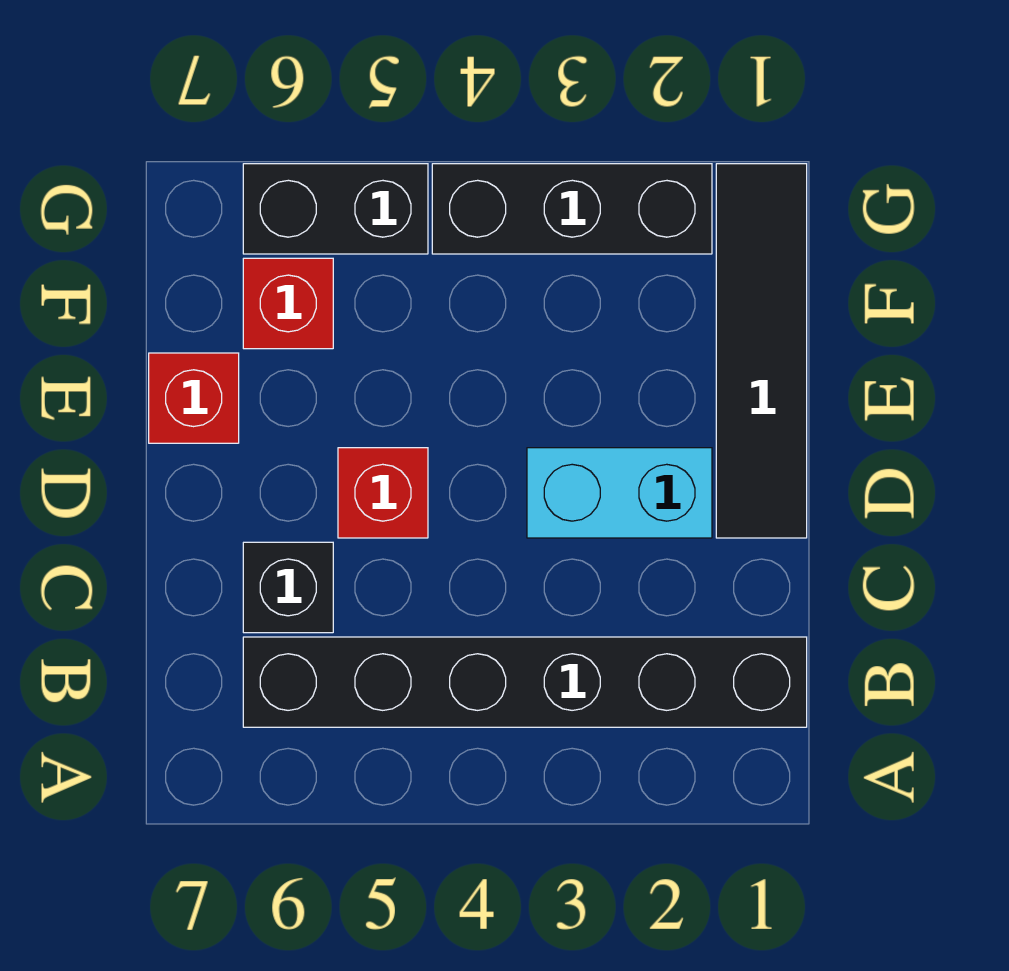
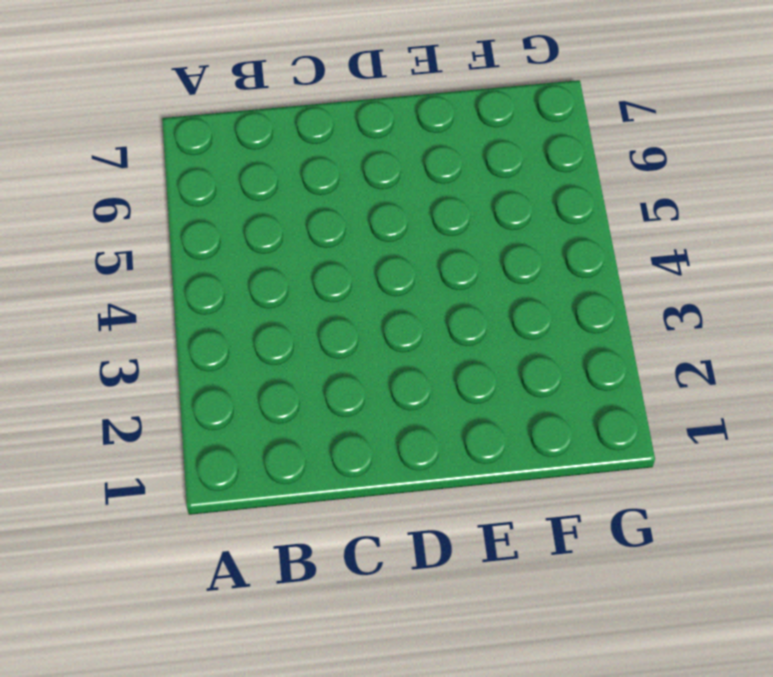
none -> black brick B1:B6 level 1
none -> black brick C6 level 1

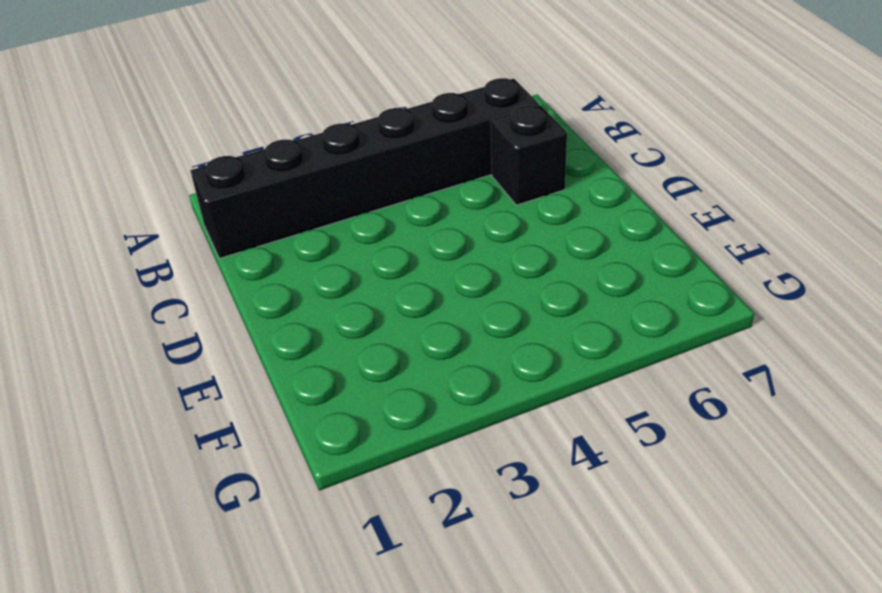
none -> black tile D1:G1 level 1
none -> cyan brick D2:D3 level 1

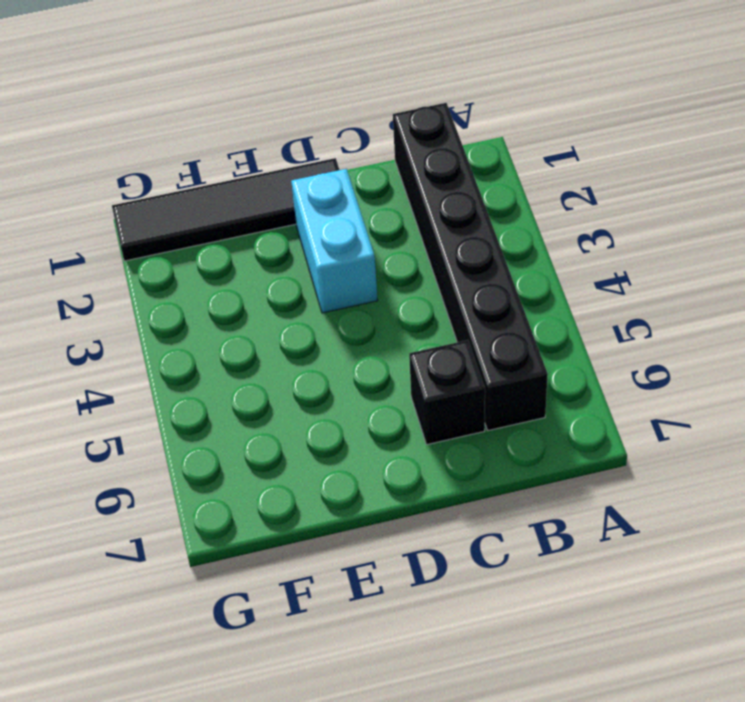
none -> red brick D5 level 1
none -> red brick E7 level 1

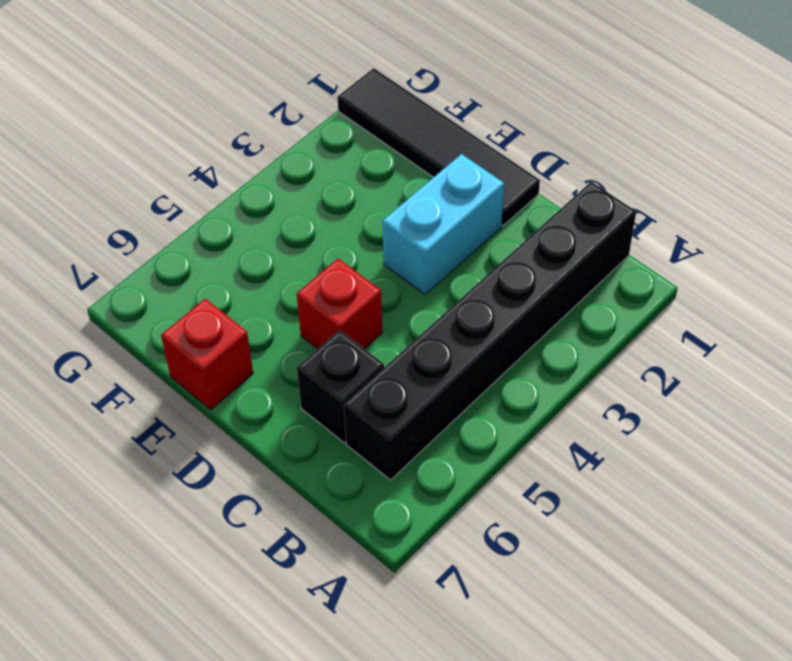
none -> red brick F6 level 1
none -> black brick G2:G4 level 1

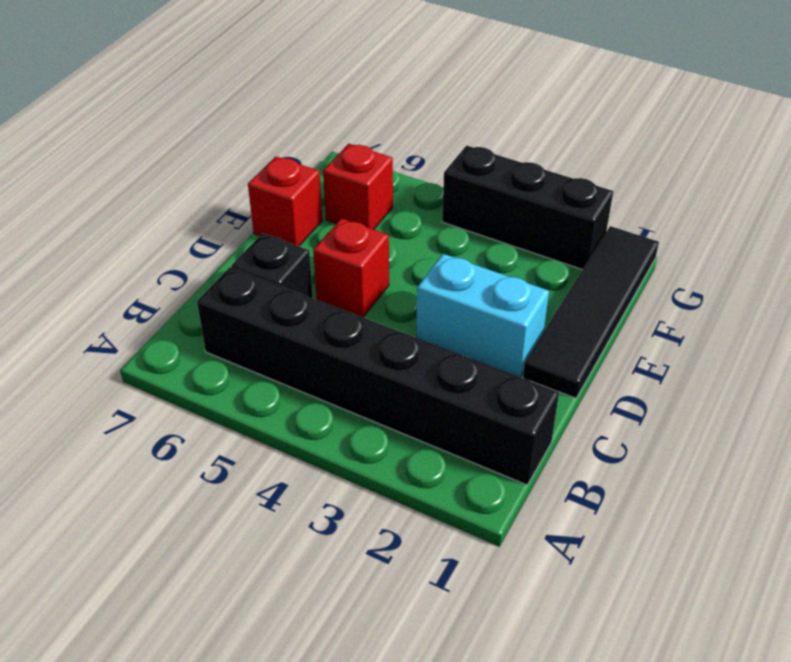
none -> black brick G5:G6 level 1

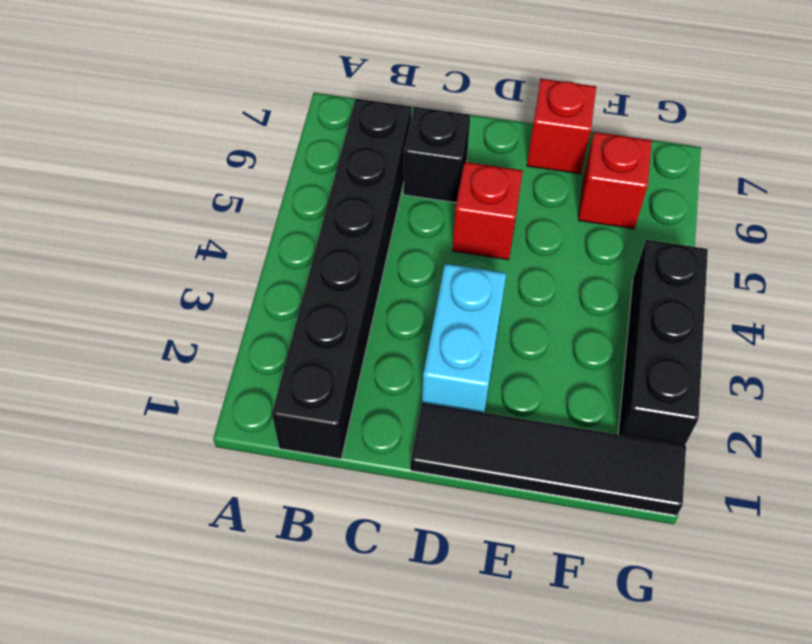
none -> black brick G5:G6 level 1

